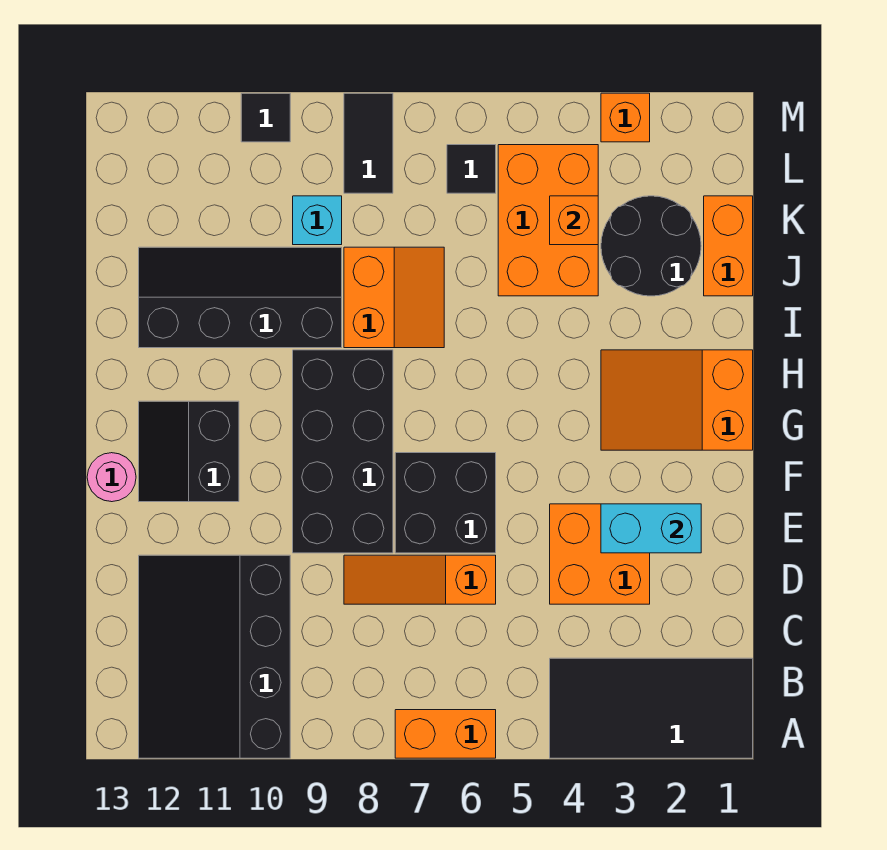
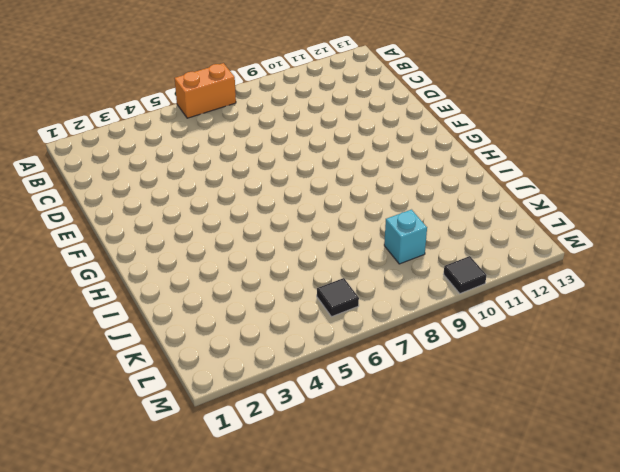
none -> black tile A1:B4 level 1
none -> black slope A10:D12 level 1 top 10
none -> orange brick D3:E4 level 1

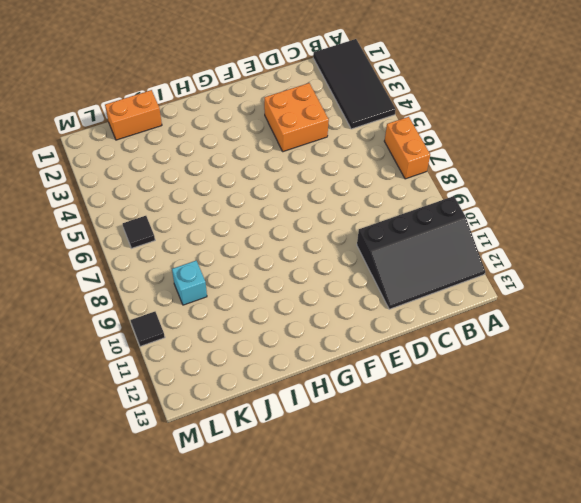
none -> orange slope D6:D8 level 1 top 6
none -> black brick E6:F7 level 1
none -> black brick E8:H9 level 1

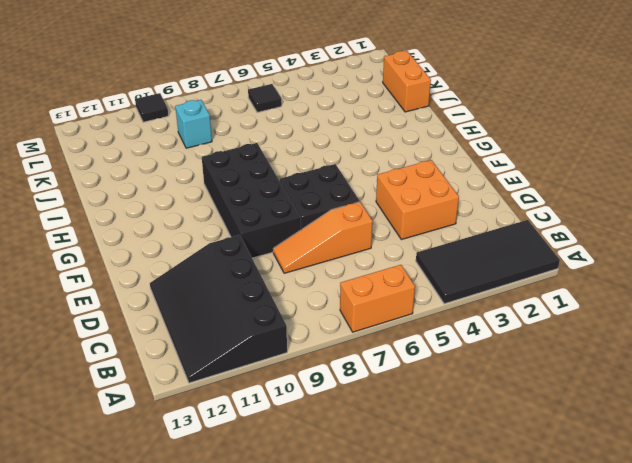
none -> black slope F11:G12 level 1 top 11
none -> pink round brick F13 level 1
none -> orange slope G1:H3 level 1 top 1

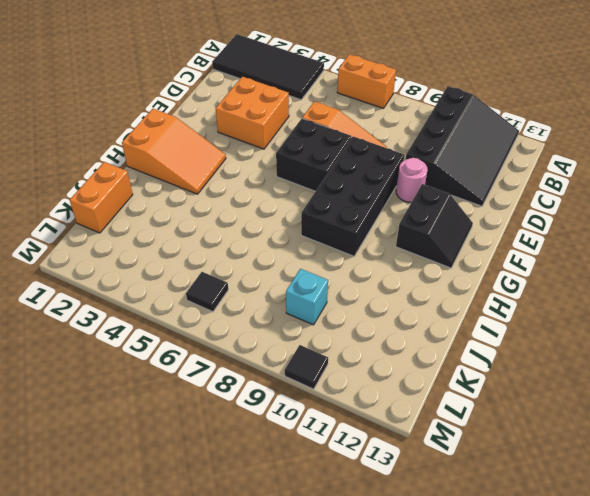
pink round brick E10 level 1 -> pink round brick F13 level 1
none -> orange slope I7:J8 level 1 top 8
none -> black slope I9:J12 level 1 top I
none -> black round brick J2:K3 level 1

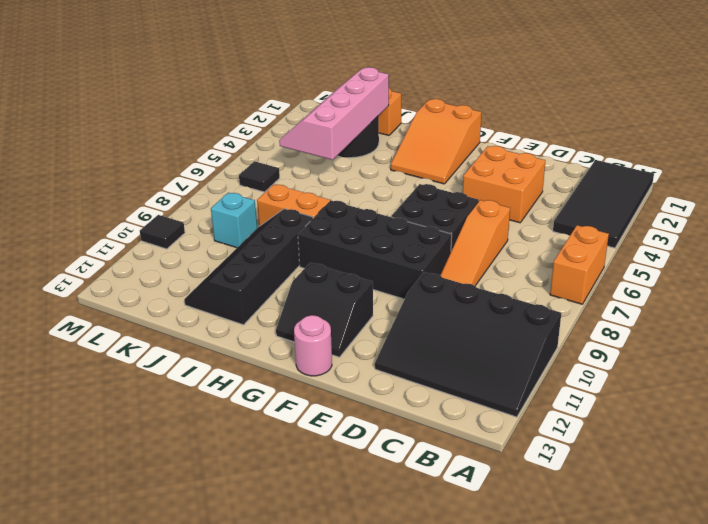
pink slope J2:K5 level 2 top J -> orange brick K4 level 2
none -> orange brick J4:L5 level 1
none -> black tile L8:M8 level 1
none -> orange brick M3 level 1

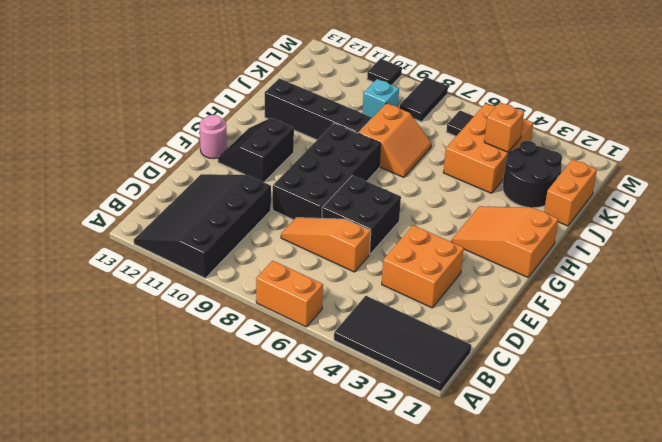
none -> orange brick M3 level 1
none -> cyan brick E2:E3 level 2

